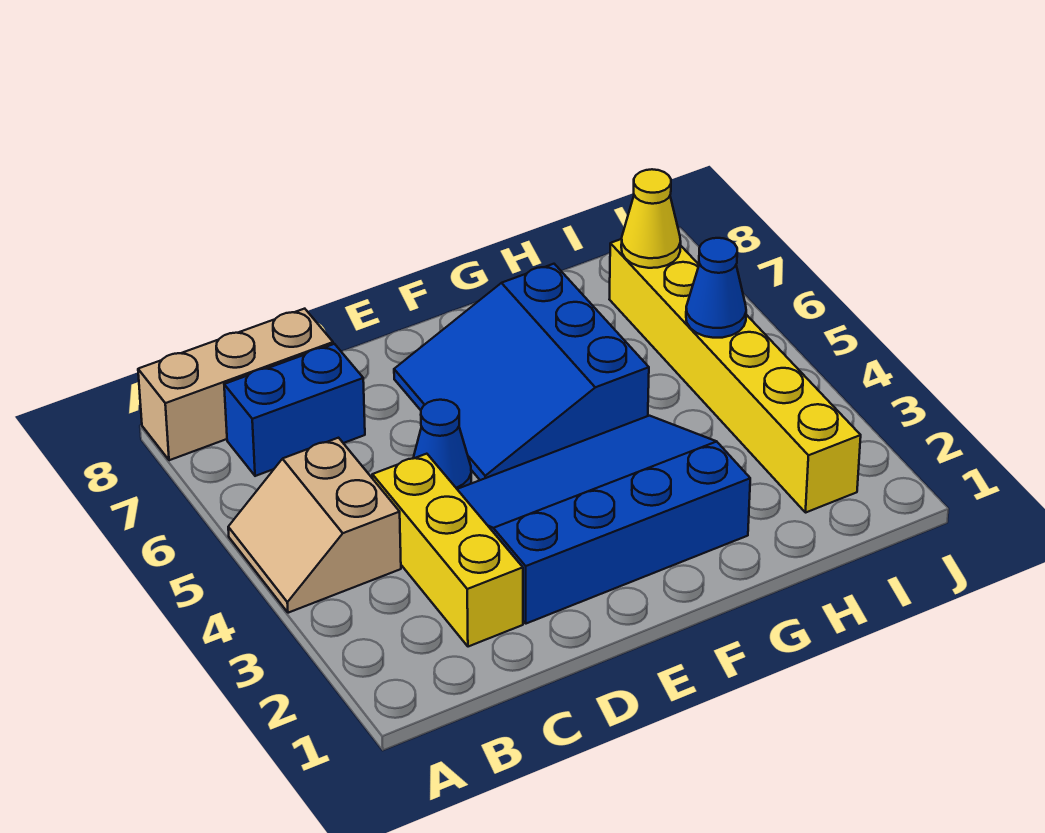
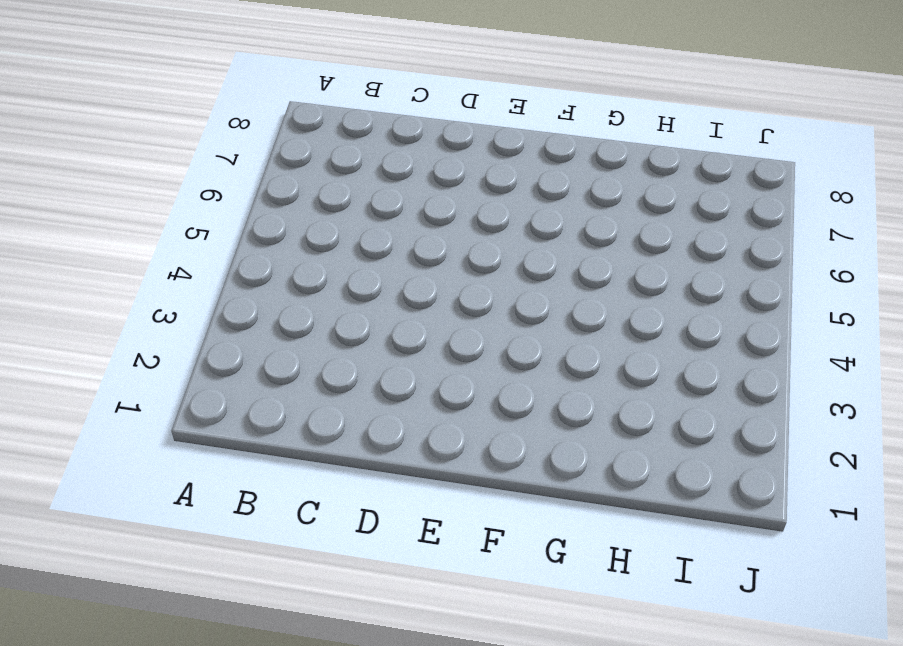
none -> tan slope A4:B5 level 1 top B
none -> tan brick A8:C8 level 1

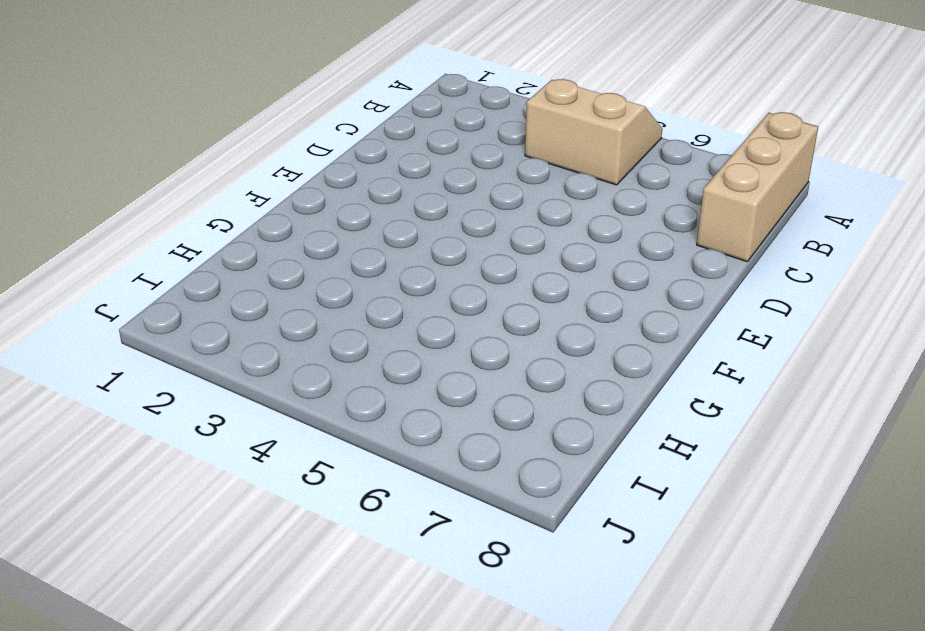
none -> blue brick B7:C7 level 1
none -> yellow brick C2:C4 level 1

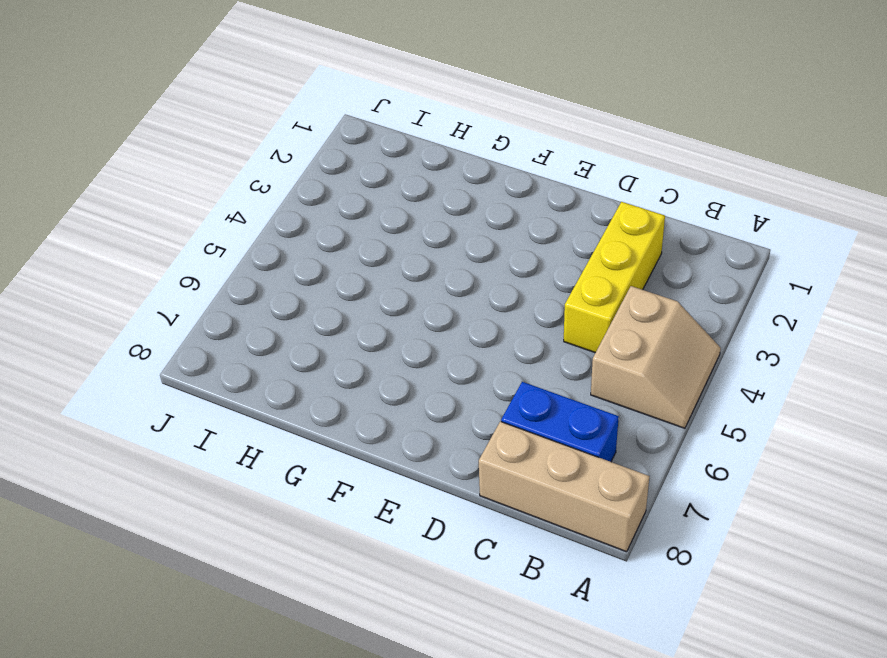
none -> blue slope D2:G4 level 1 top 2
none -> blue cone D5 level 1

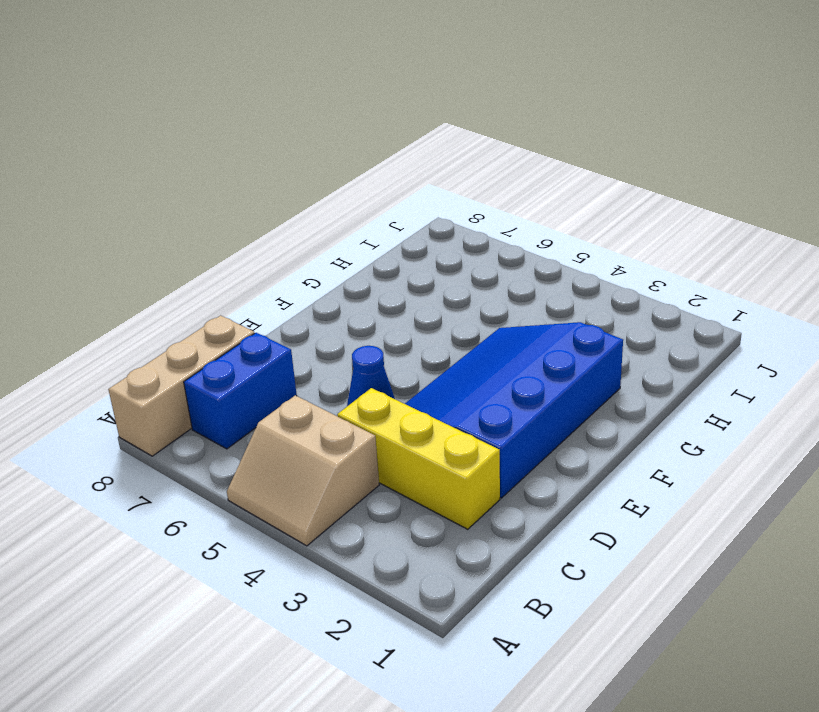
none -> blue slope E5:G7 level 1 top G
none -> yellow brick I2:I7 level 1

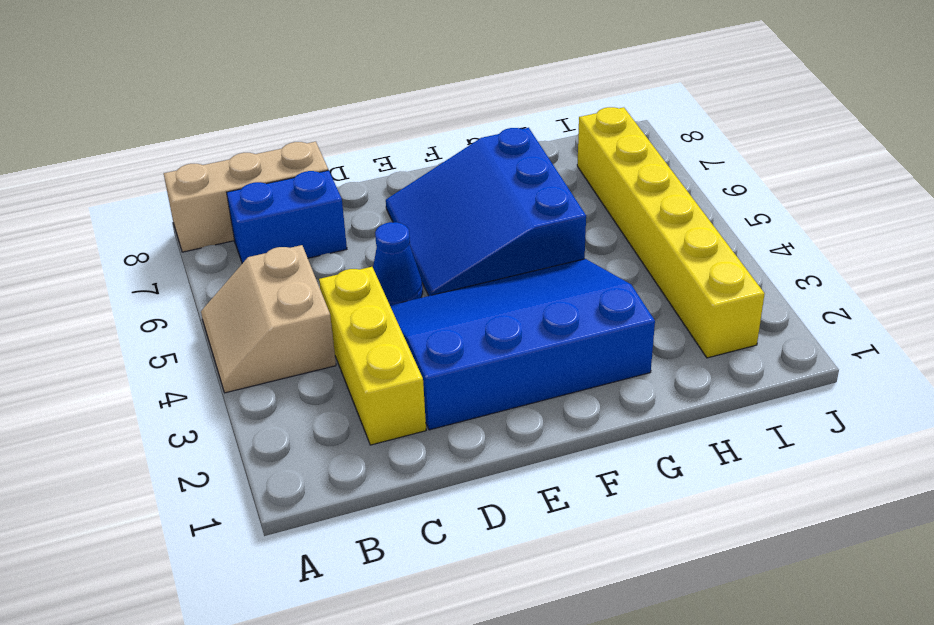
none -> blue cone I5 level 2
none -> yellow cone I7 level 2

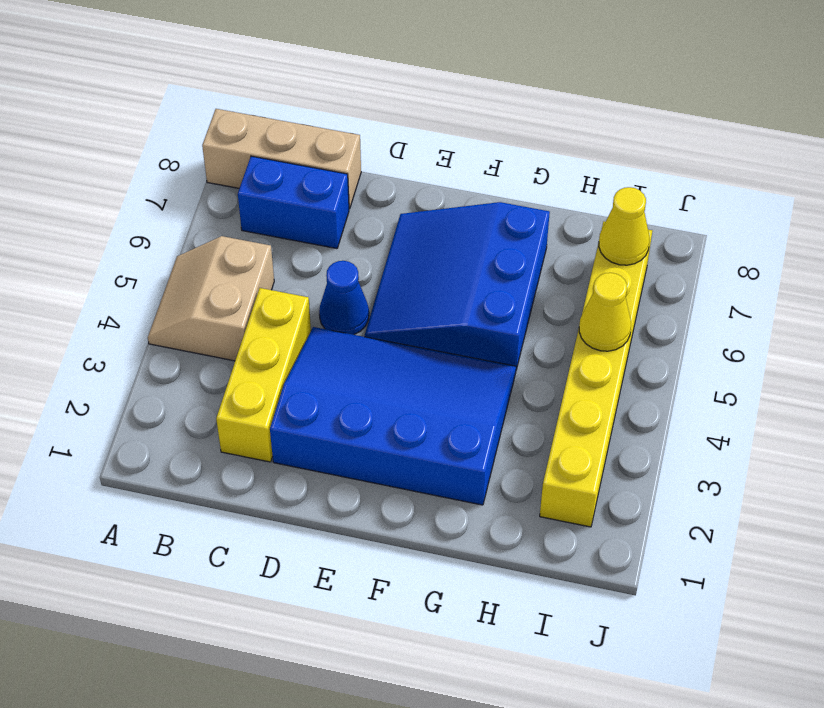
yellow cone I5 level 2 -> blue cone I5 level 2

